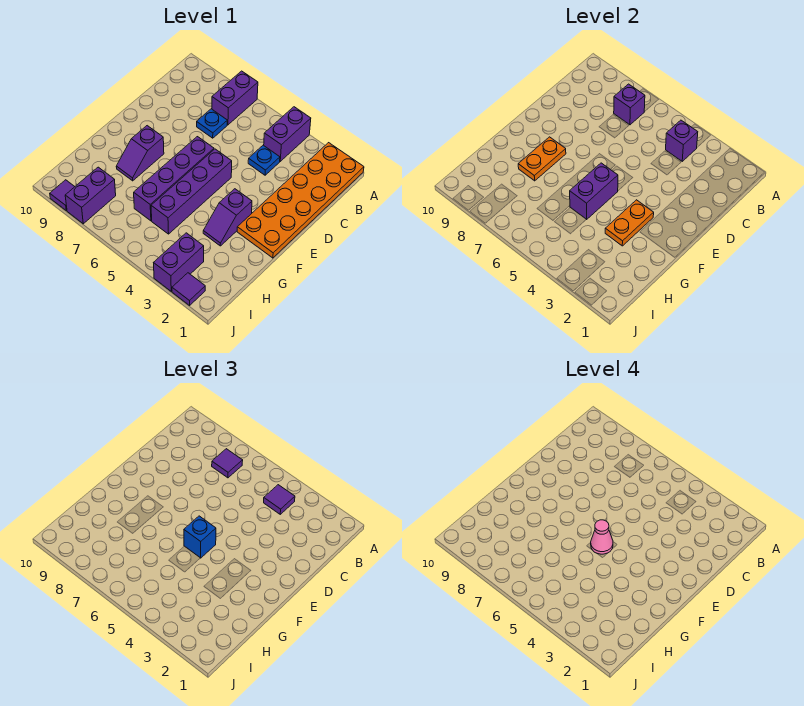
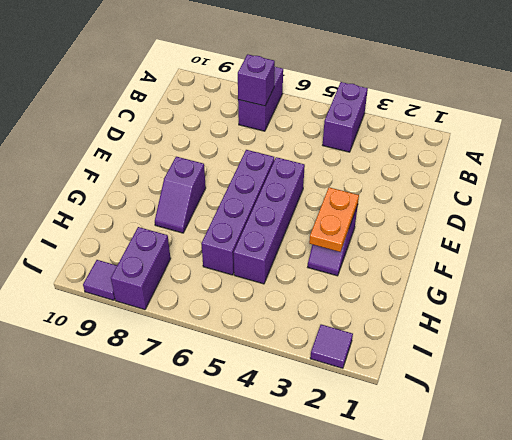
none -> orange plate A1:F2 level 1
none -> blue plate C4 level 1
none -> blue plate C7 level 1

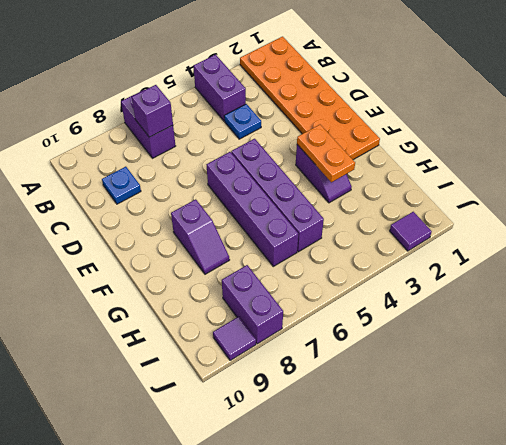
blue plate C9 level 1 -> blue plate C7 level 1
none -> purple brick I3:J3 level 1
none -> purple brick B4 level 2
none -> purple brick F5:G5 level 2

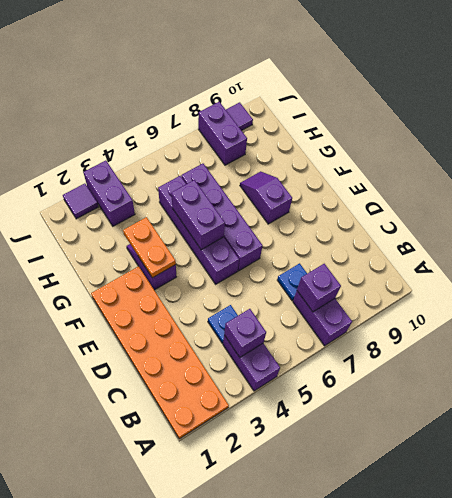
none -> orange plate F8:G8 level 2
none -> purple tile B4 level 3
none -> purple tile B7 level 3

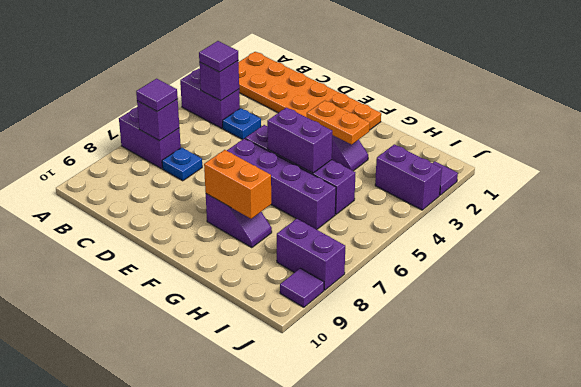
orange brick F8:G8 level 2 -> orange plate F8:G8 level 2
none -> blue brick F5 level 3
none -> pink cone F5 level 4

